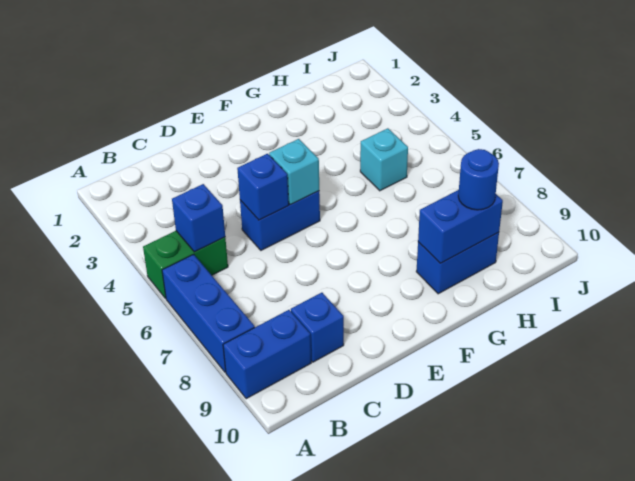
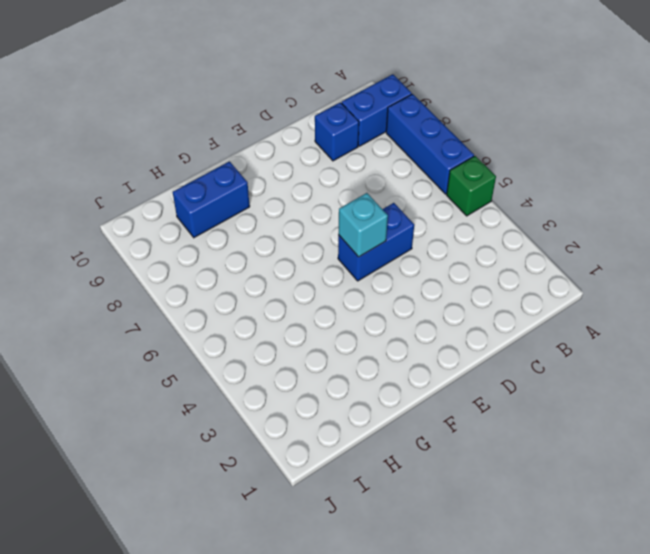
green brick A5 level 1 -> green brick A5:B5 level 1
none -> cyan brick H5 level 1
none -> blue brick B5 level 2
none -> blue brick D5 level 2

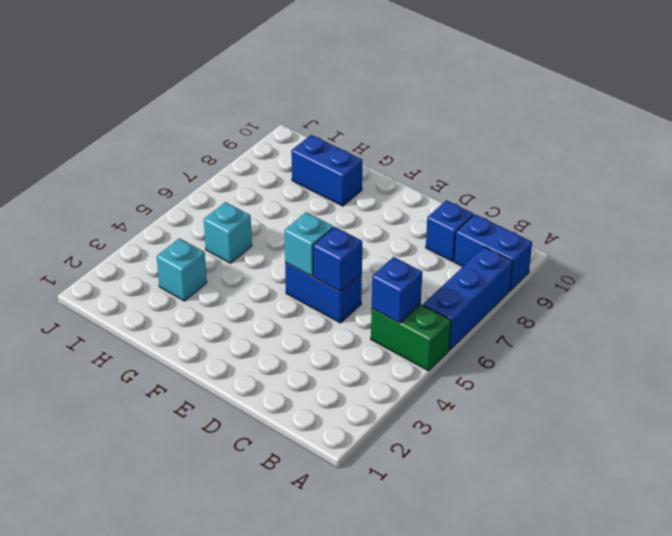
cyan brick H3 level 1 -> none
none -> blue brick G9:H9 level 2
none -> blue round brick H9 level 3

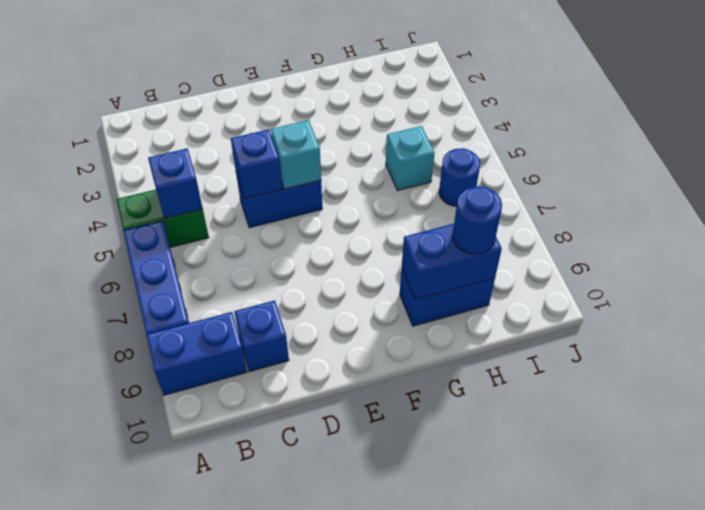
blue round brick I6 level 1 -> none

